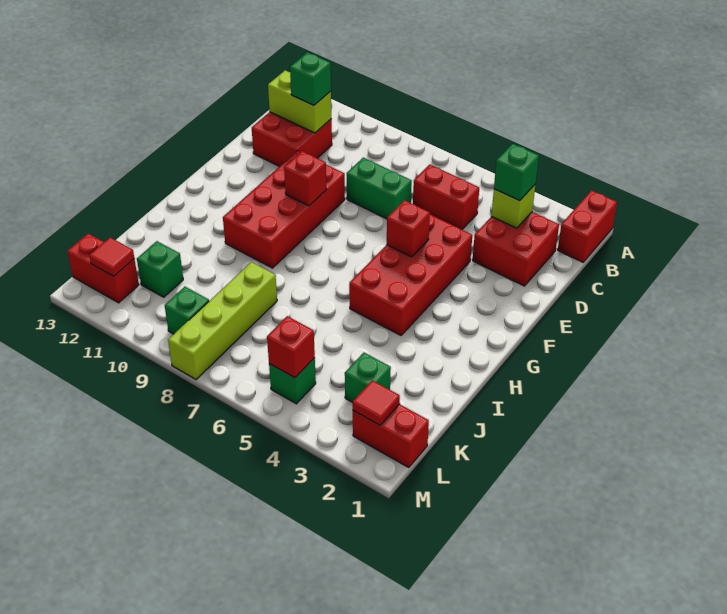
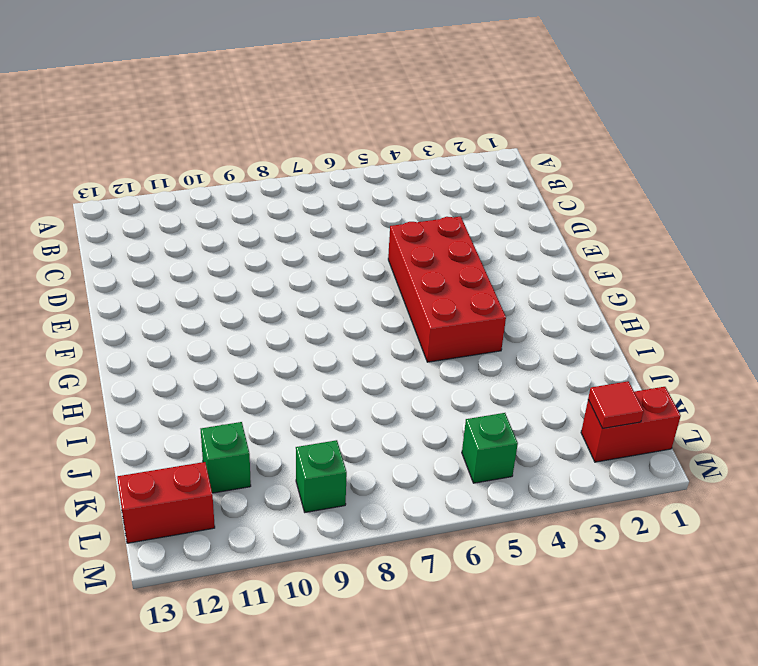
none -> red brick A1:B1 level 1
none -> red brick C2:D3 level 1
none -> red brick C5:C6 level 1

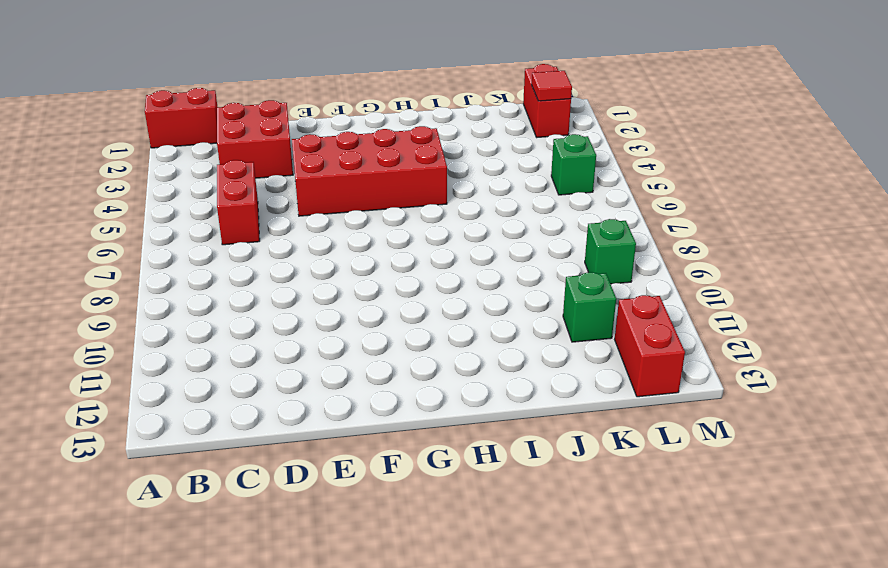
none -> red brick C11:D12 level 1
none -> green brick D7:D8 level 1
none -> red brick E9:H10 level 1

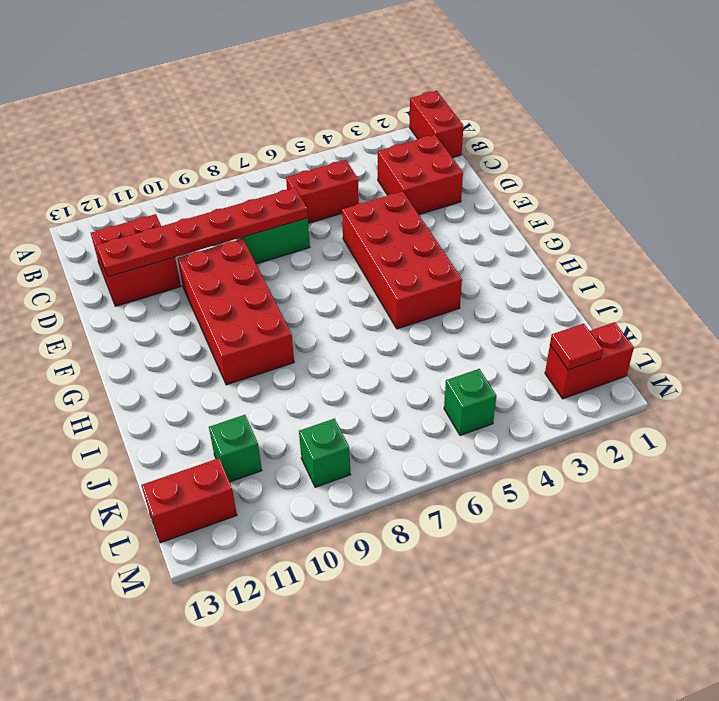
red plate D7:D12 level 2 -> none
none -> lime brick J8:M8 level 1
none -> green brick K3 level 1
none -> lime brick C3 level 2

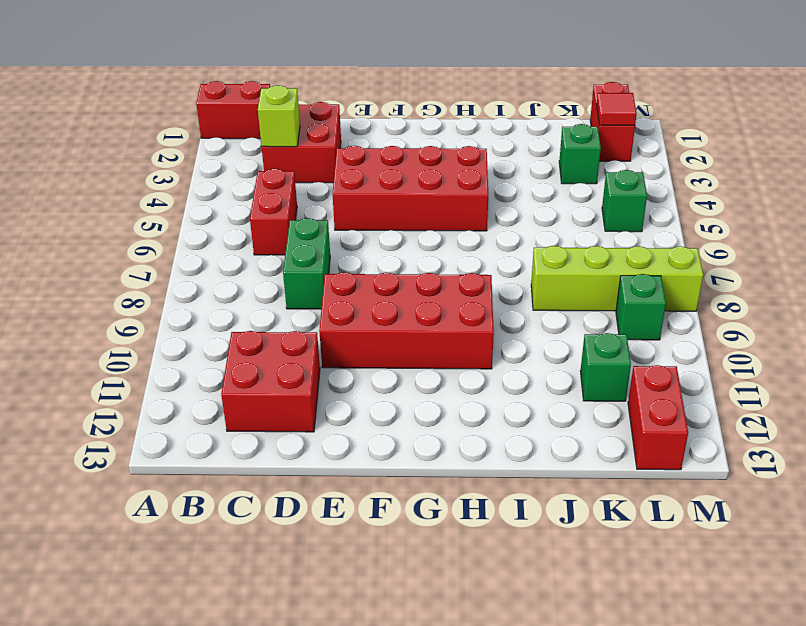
none -> lime brick C11:C12 level 2
none -> red brick F5 level 2
none -> red brick F9 level 2

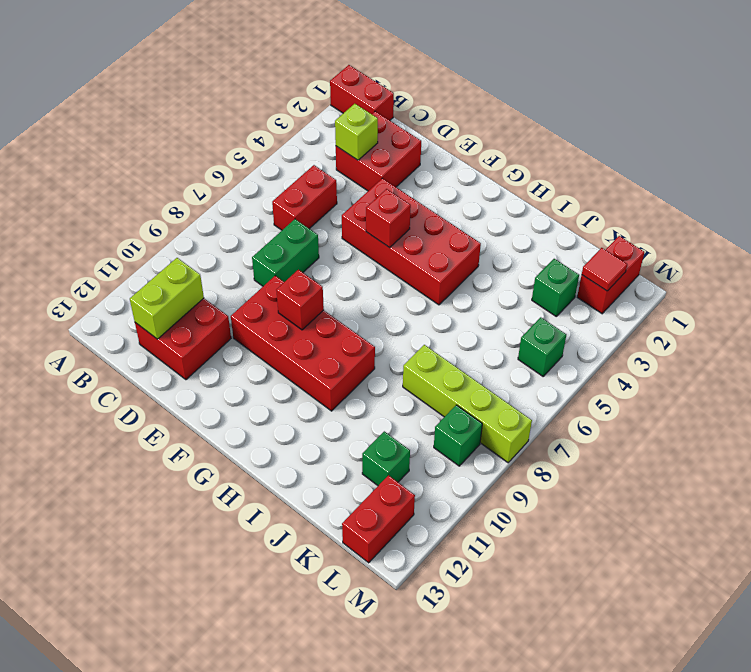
none -> red brick L5 level 2
none -> red tile L12 level 2
none -> green brick C3 level 3

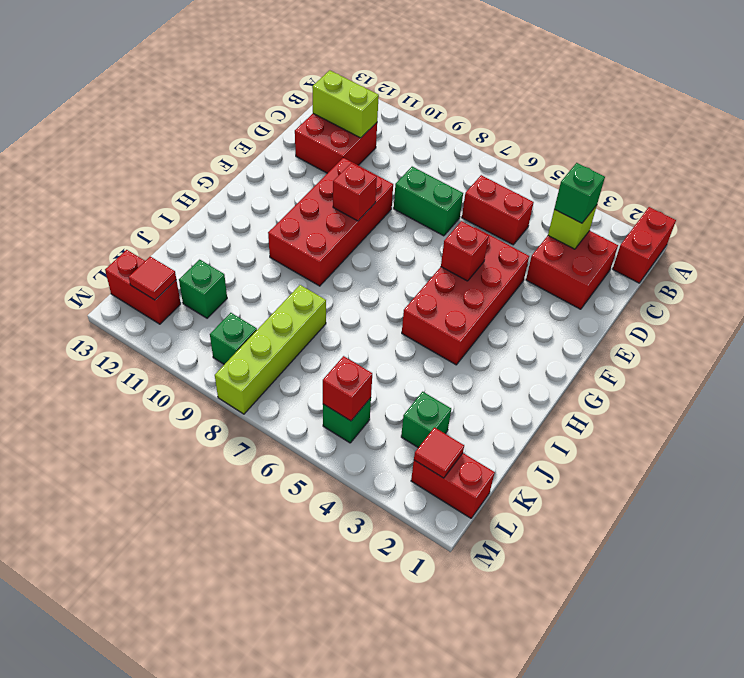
none -> green brick C11 level 3

